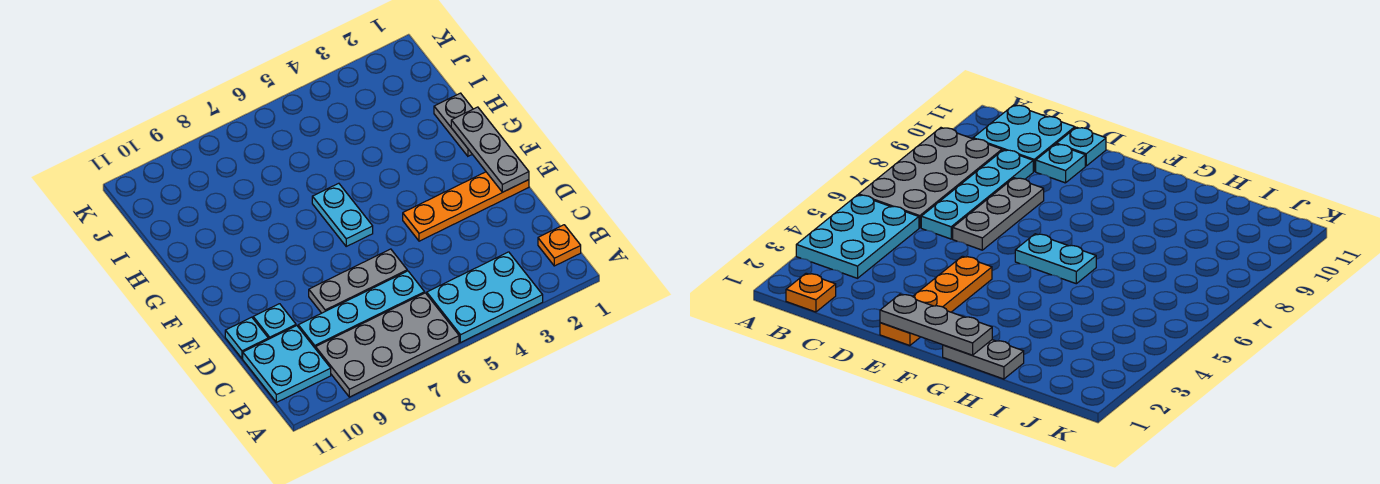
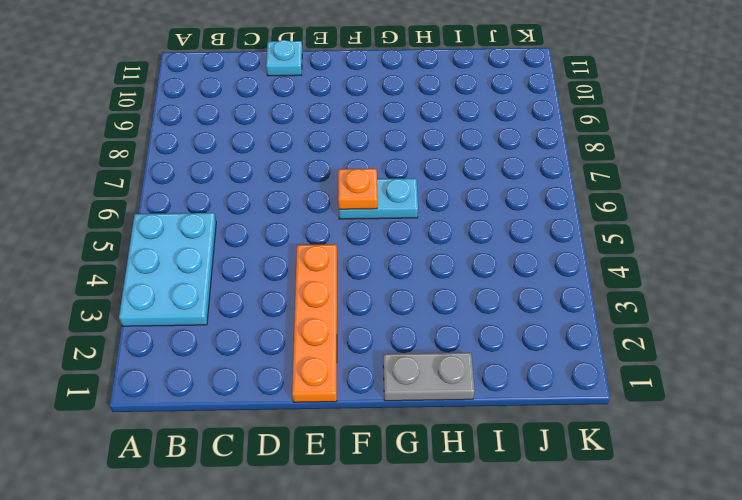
orange plate F6 level 2 -> orange plate B1 level 1
none -> grey plate A6:B9 level 1
none -> cyan plate B10:C11 level 1
none -> cyan plate C6:C9 level 1

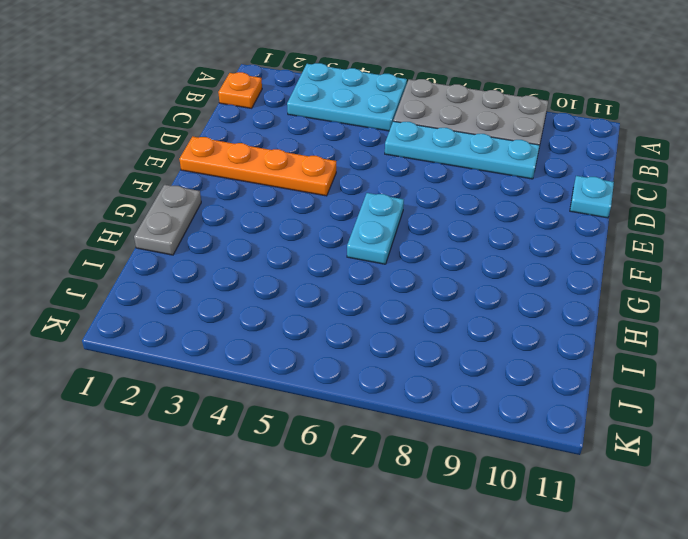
none -> cyan plate B10:C11 level 1
none -> grey plate D6:D8 level 1
none -> cyan plate D10 level 1

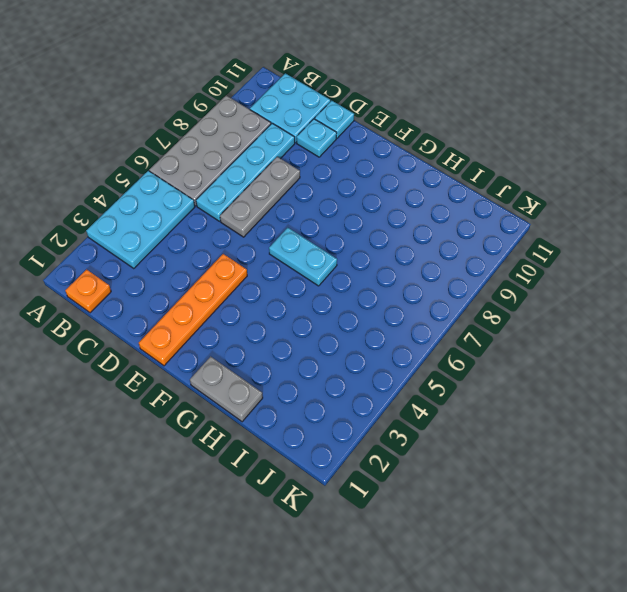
none -> grey plate E1:G1 level 2

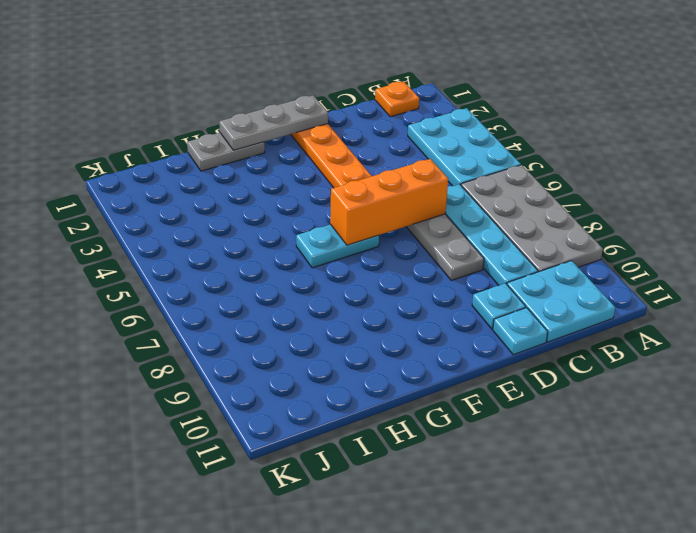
orange brick D6:F6 level 2 -> none

